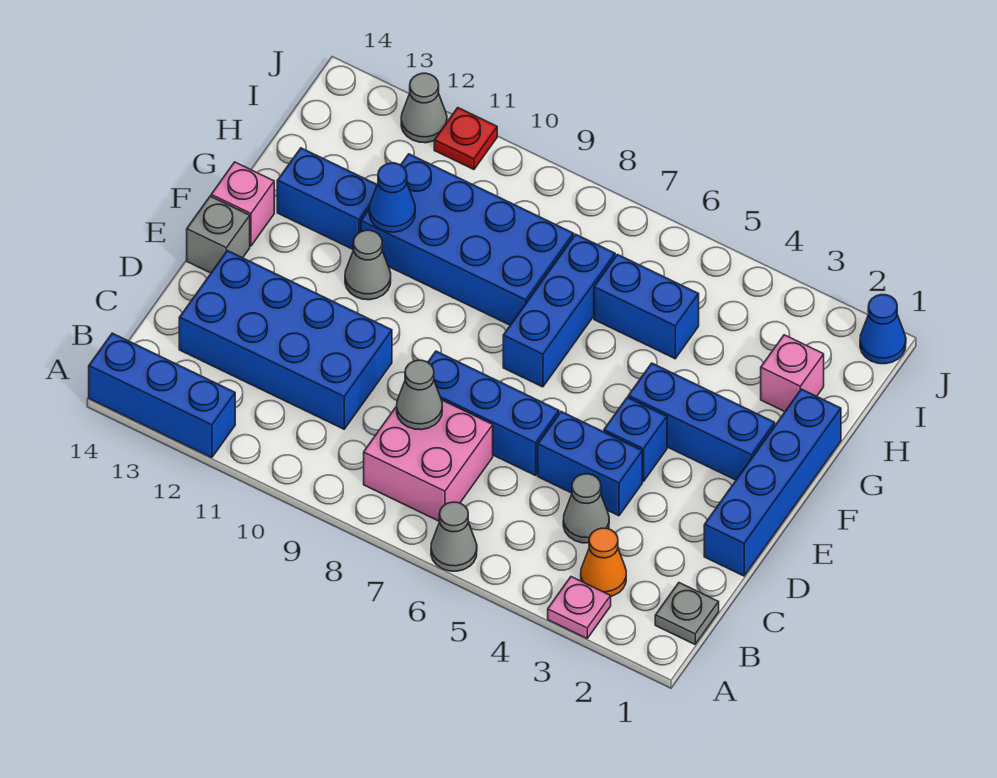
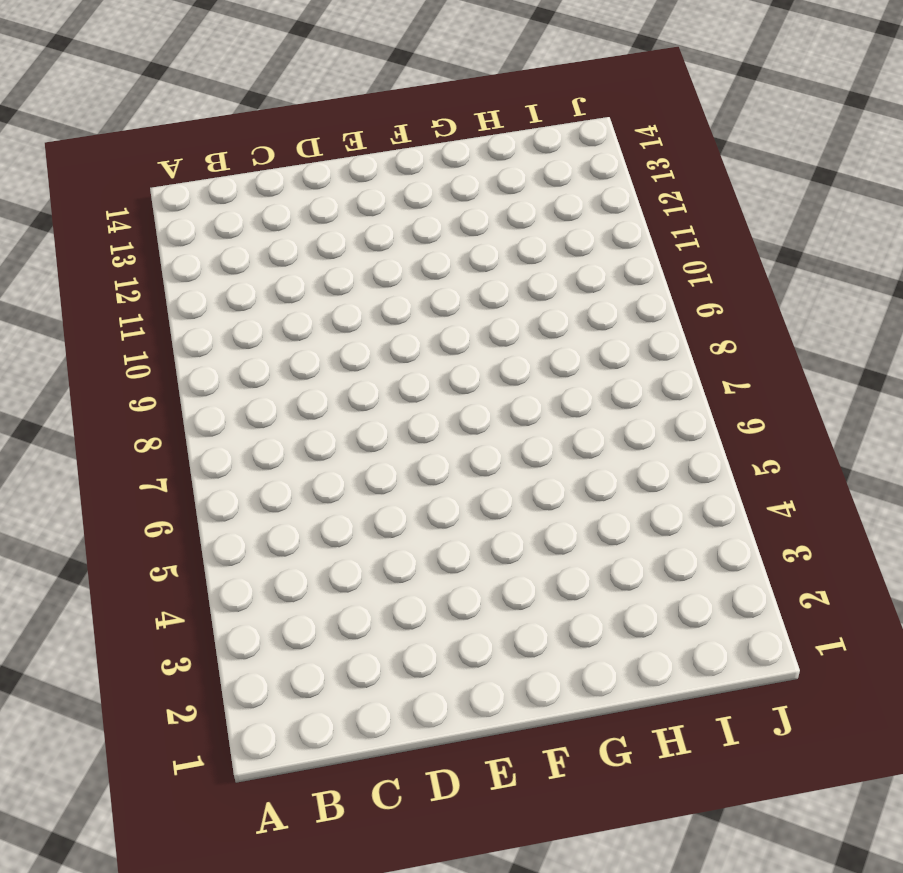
none -> pink plate A3 level 1
none -> grey cone A6 level 1
none -> blue brick A12:A14 level 1

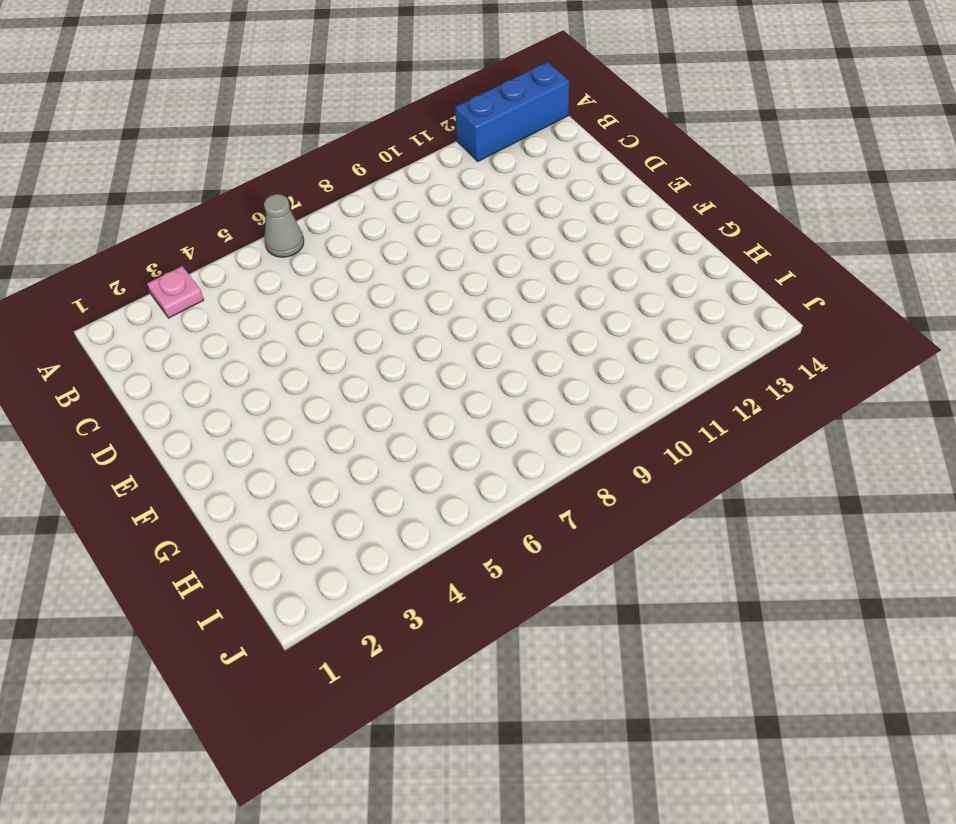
none -> grey plate B1 level 1
none -> orange cone B3 level 1
none -> pink brick B7:C8 level 1

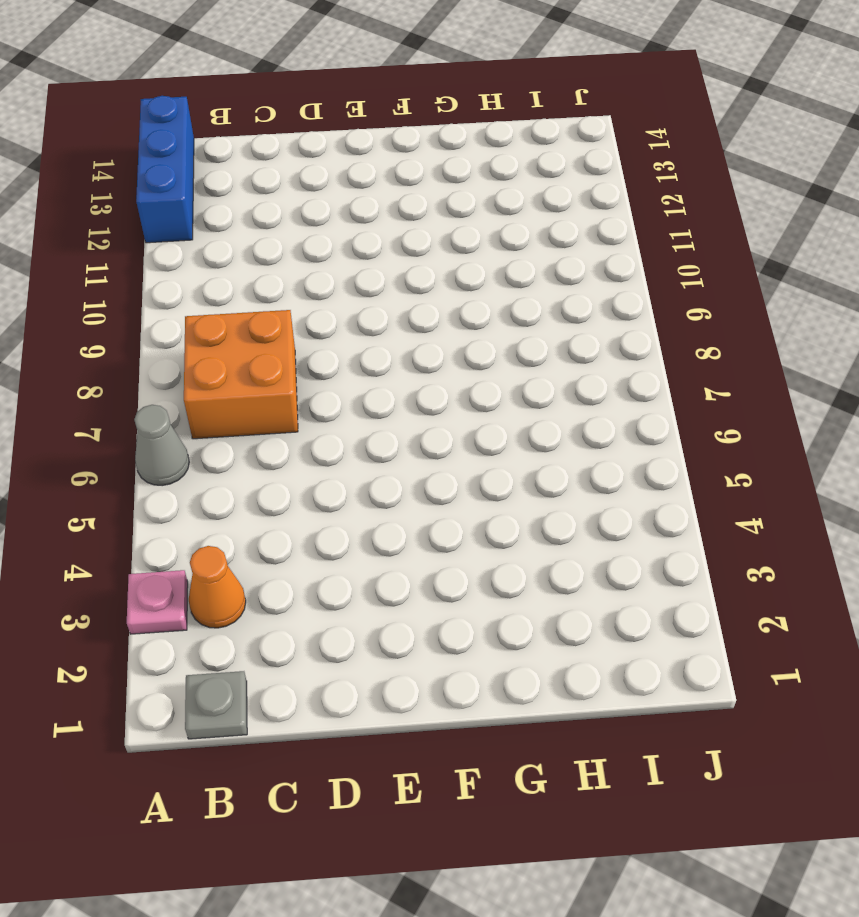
orange brick B7:C8 level 1 -> pink brick B7:C8 level 1
none -> grey cone C4 level 1
none -> blue brick C10:D13 level 1
none -> blue brick D1:G1 level 1

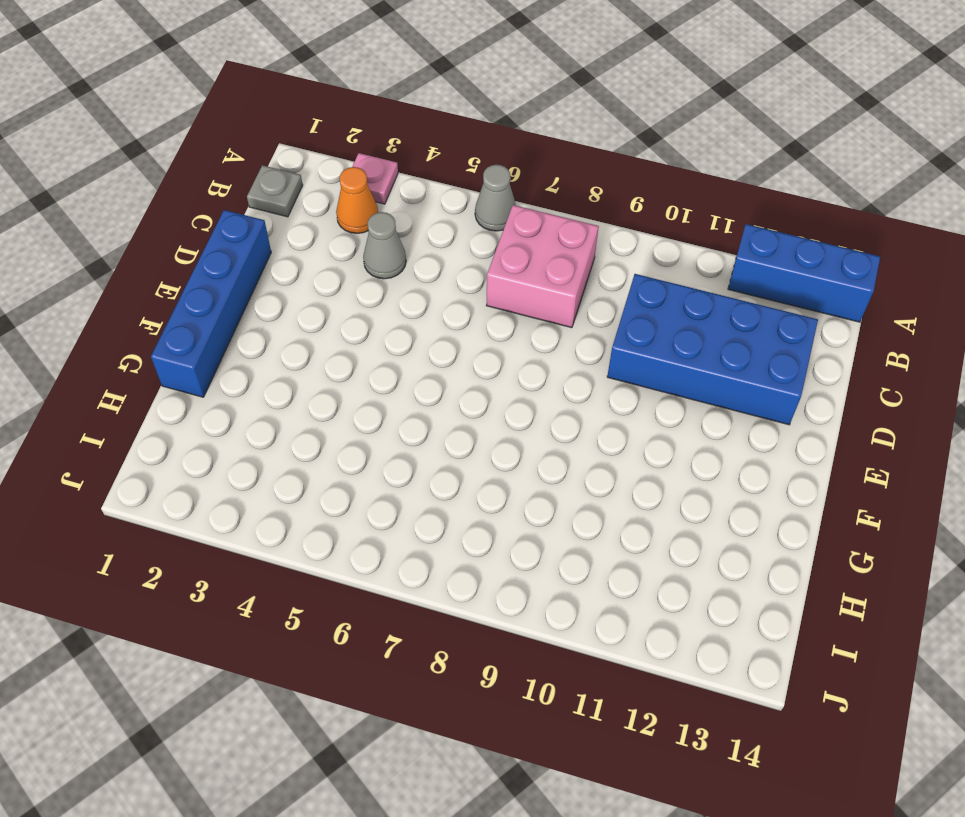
none -> blue brick D4:D5 level 1
none -> blue brick D6:D8 level 1
none -> blue brick E4 level 1

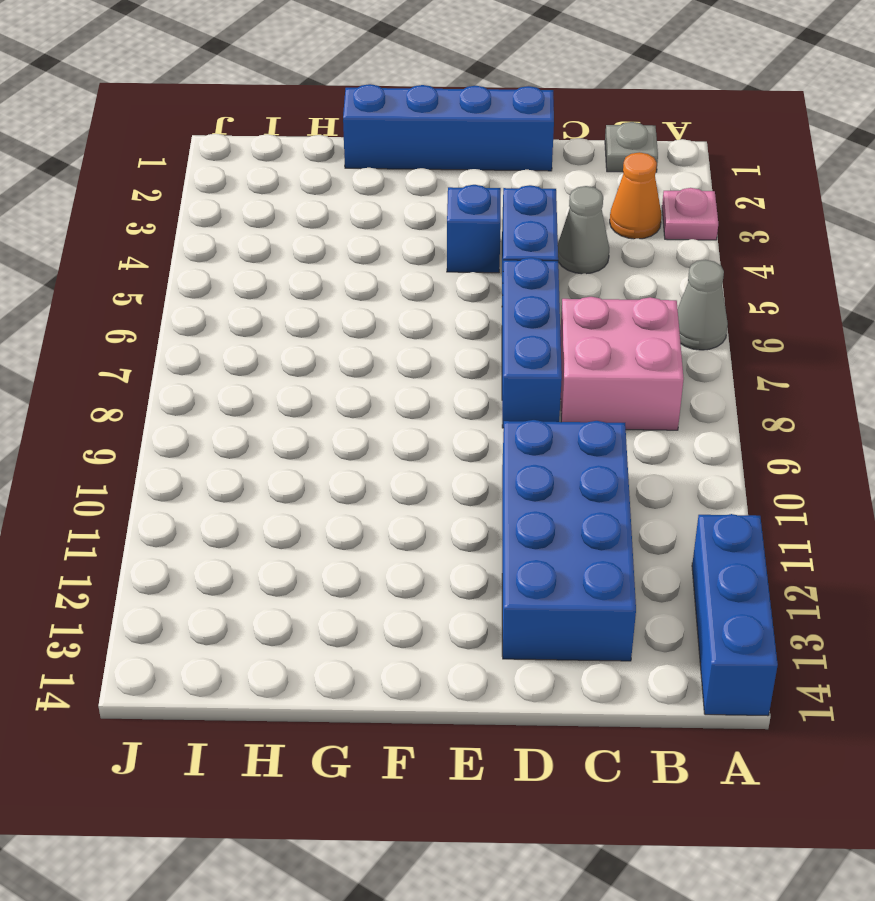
none -> grey brick E14 level 1
none -> blue brick F2:F4 level 1
none -> blue brick F7:H7 level 1

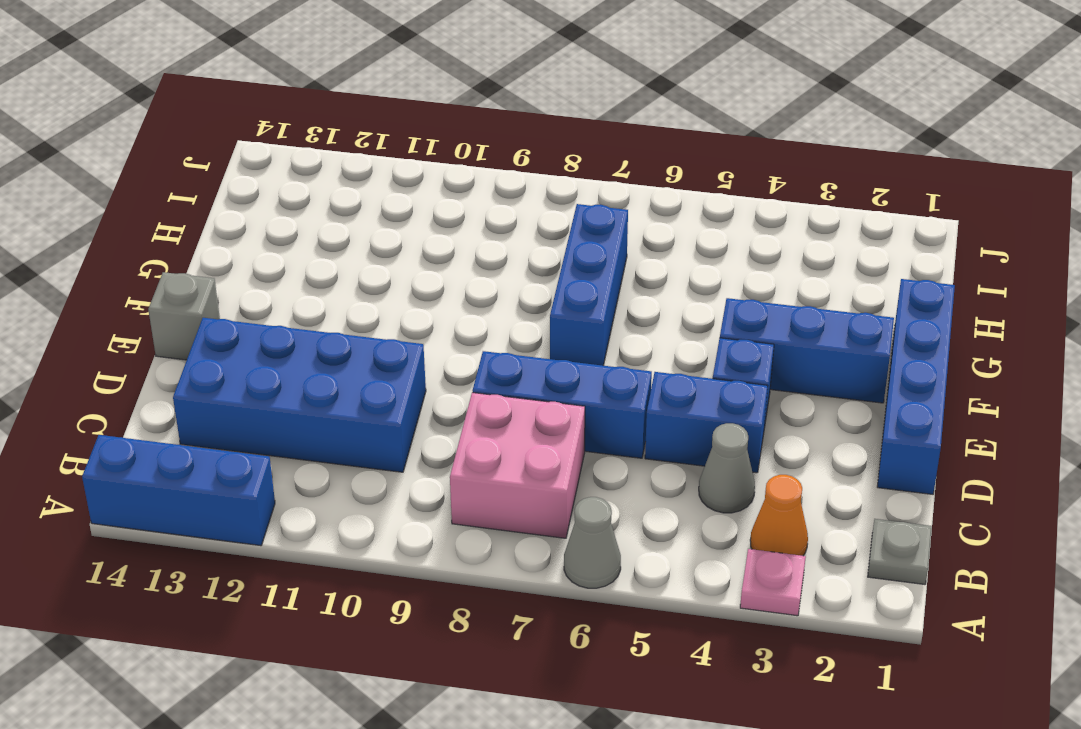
none -> grey cone F11 level 1
none -> pink brick F14 level 1
none -> blue brick G8:H11 level 1

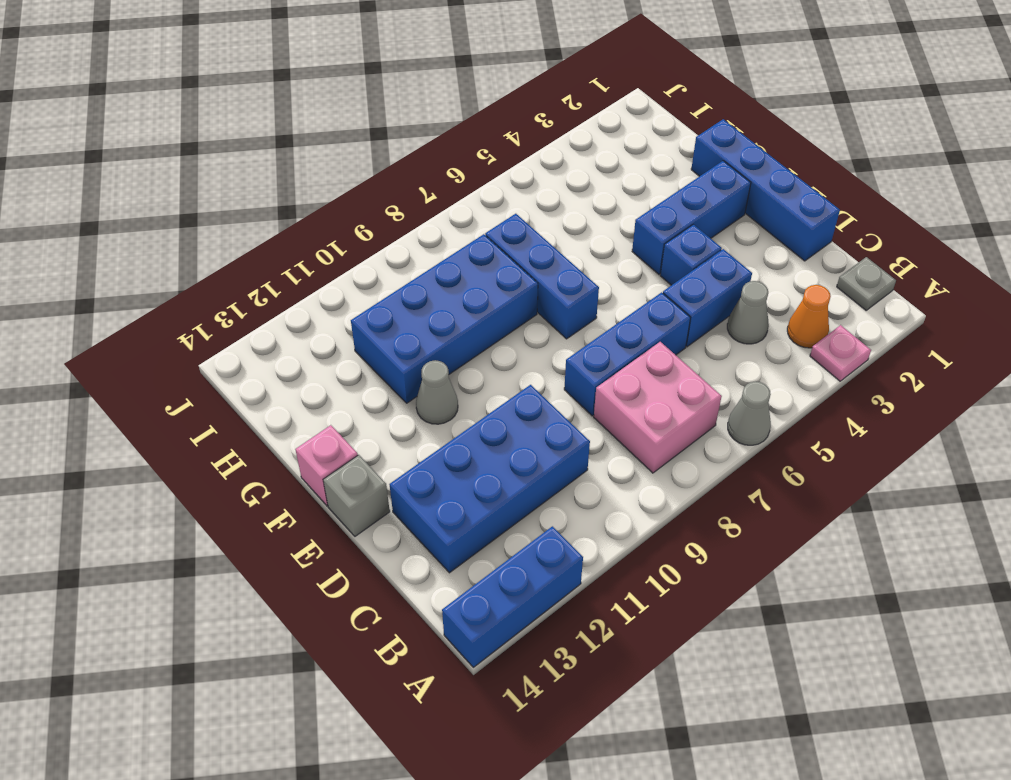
none -> blue brick G12:G13 level 1
none -> pink brick H2 level 1
none -> blue brick H5:H6 level 1

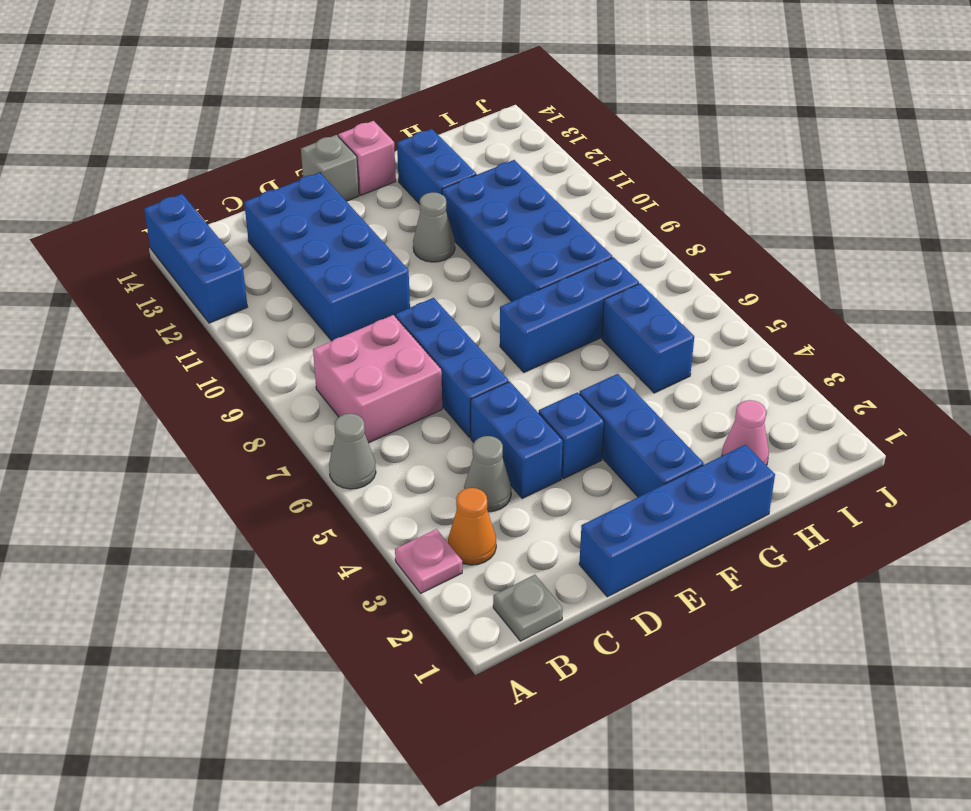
pink cone H2 level 1 -> pink brick H2 level 1
none -> blue cone J1 level 1
none -> red plate J11 level 1
none -> grey cone J12 level 1

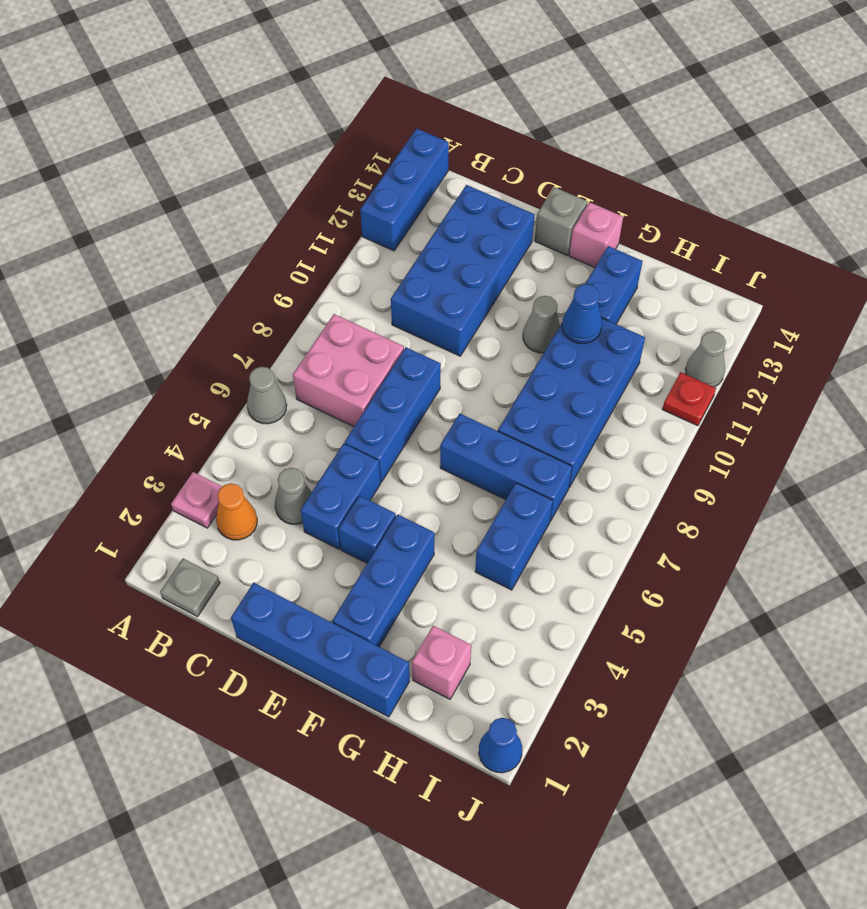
none -> grey cone C8 level 2

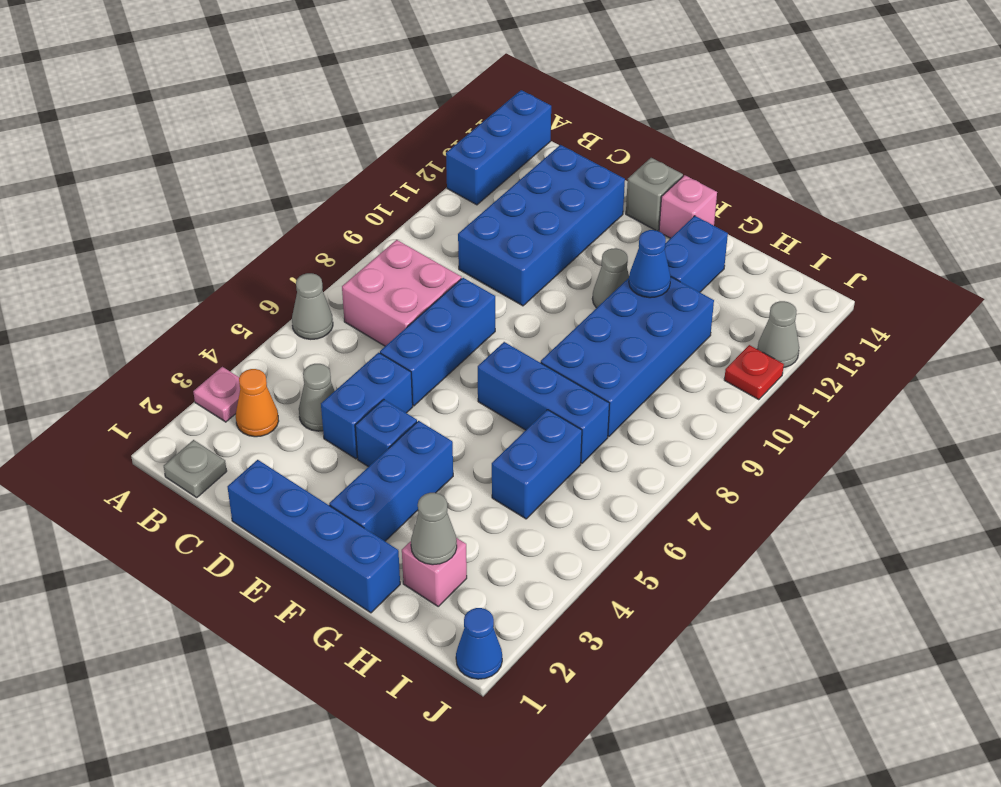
grey cone H2 level 2 -> grey cone C8 level 2

